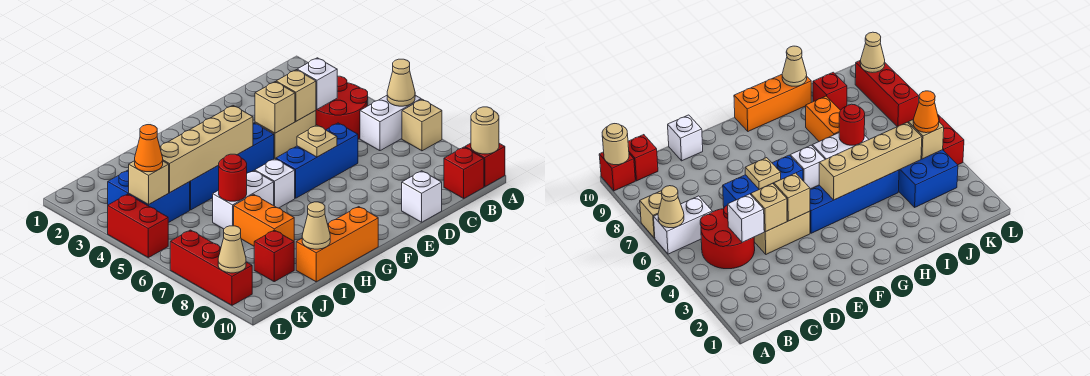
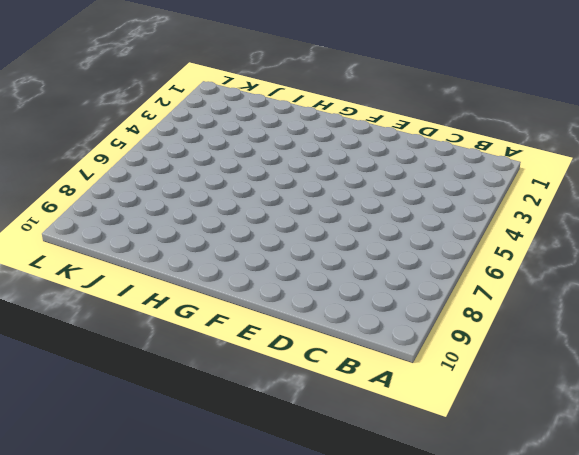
none -> white brick A6:B6 level 1
none -> tan brick A7 level 1
none -> red brick A10 level 1

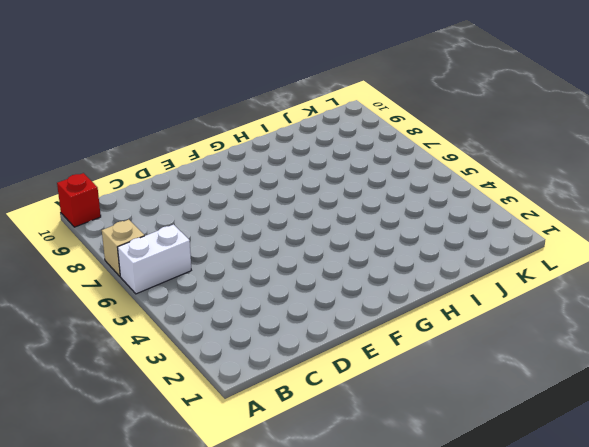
none -> red round brick B4:C5 level 1
none -> red brick B10 level 1
none -> tan brick D4:E4 level 1

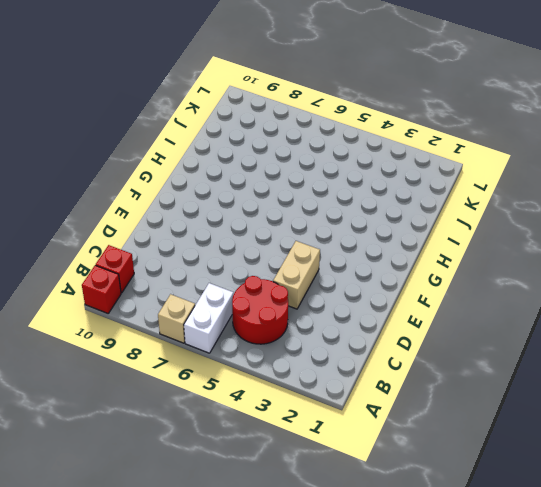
none -> blue brick D6:F6 level 1
none -> white brick D10 level 1
none -> blue brick F4:I4 level 1

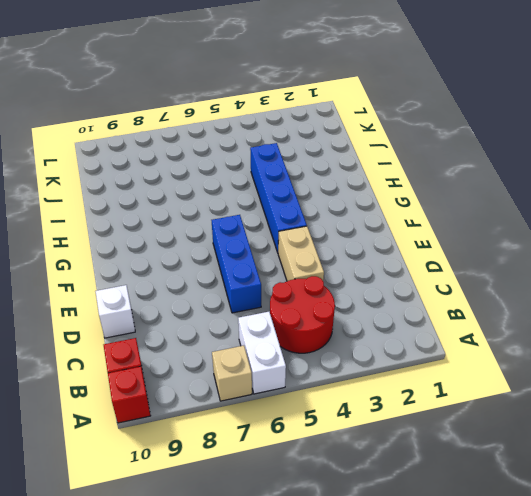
none -> white brick G6 level 1
none -> orange brick G10:I10 level 1
none -> white brick H6:I6 level 1

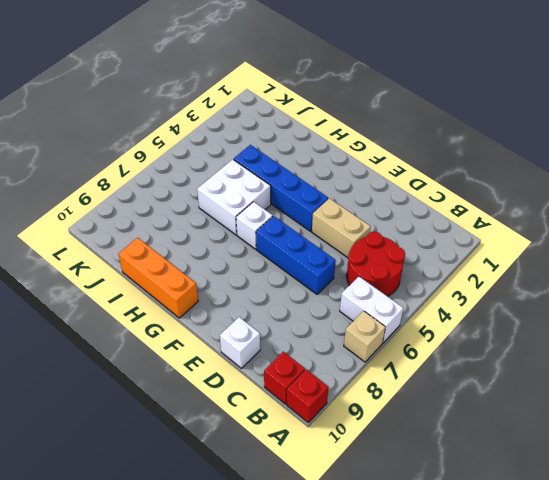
white brick H5:I6 level 1 -> white brick H6:I6 level 1
none -> orange brick I7:I8 level 1
none -> blue brick J3:K4 level 1
none -> red brick J9 level 1

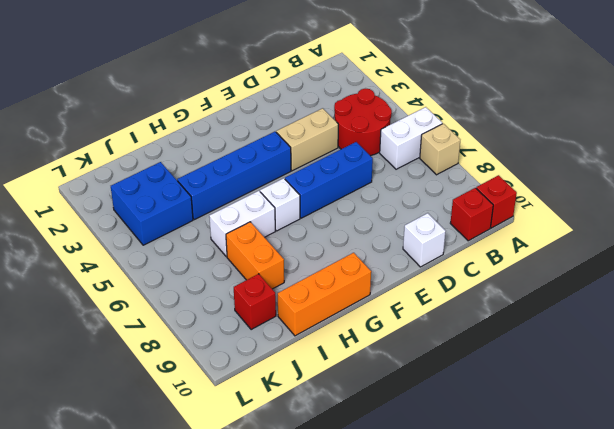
none -> red brick L4:L5 level 1
none -> red brick L7:L9 level 1
none -> tan cone A6 level 2

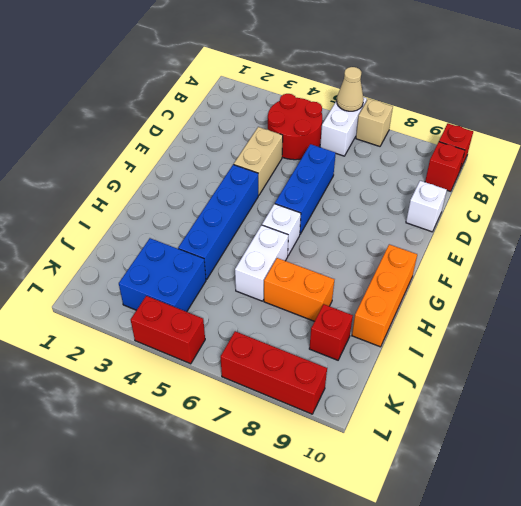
none -> tan round brick A10 level 2
none -> white brick C4 level 2
none -> tan brick D4 level 2

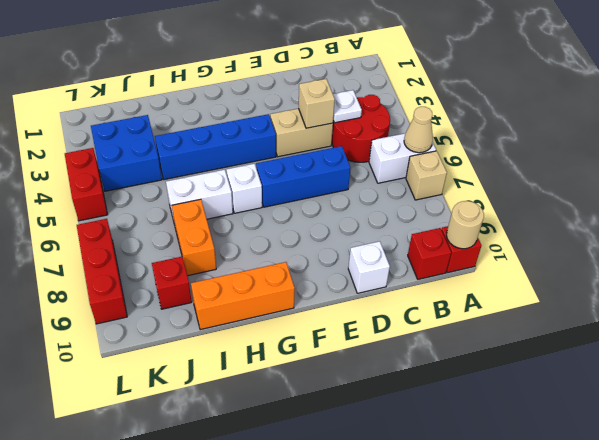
white plate C4 level 2 -> white brick C4 level 2
none -> tan brick E4 level 2
none -> tan plate E6 level 2
none -> tan brick G4:J4 level 2

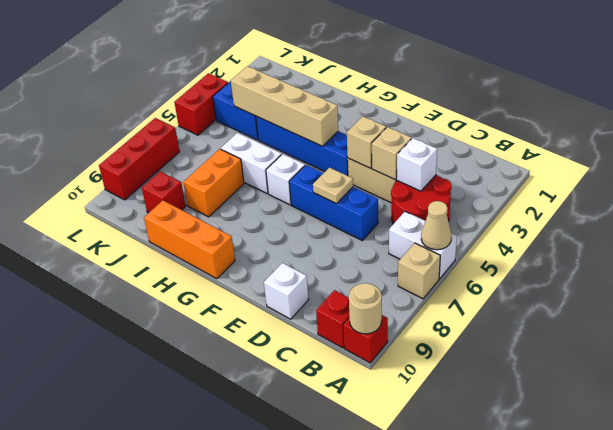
none -> red round brick I6 level 2
none -> tan cone I10 level 2
none -> tan brick K4 level 2

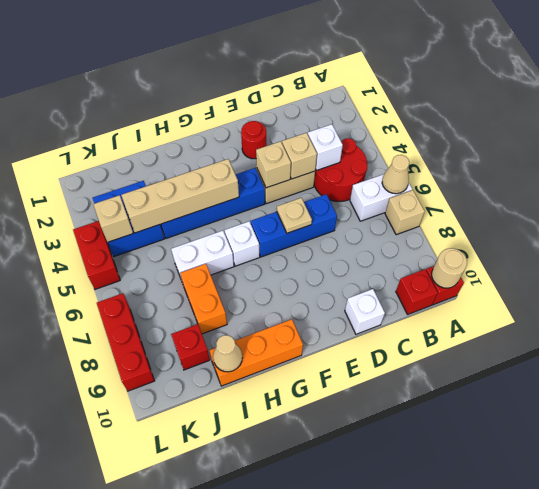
red round brick E2 level 1 -> red round brick I6 level 2
none -> tan cone L9 level 2
none -> orange cone K4 level 3

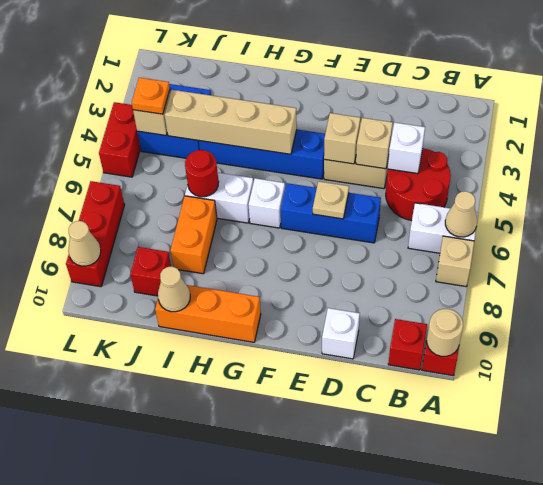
orange plate K4 level 3 -> orange cone K4 level 3

